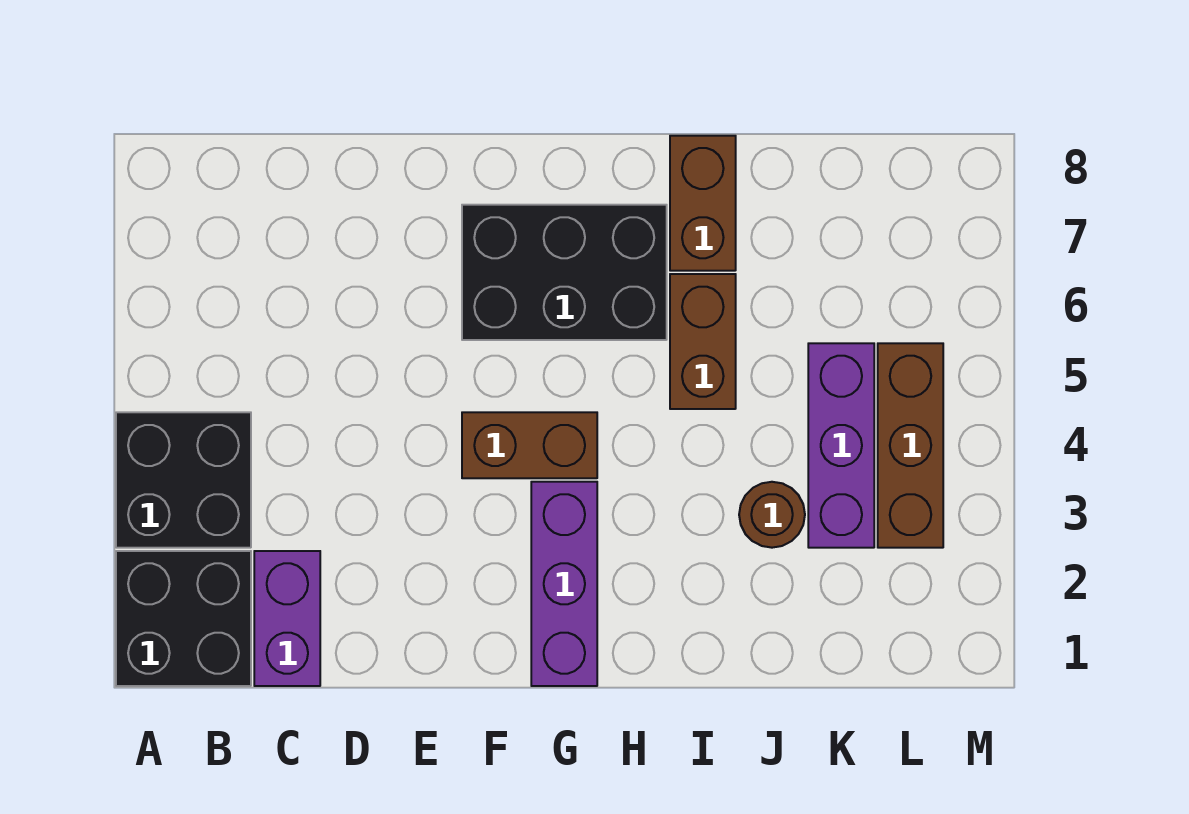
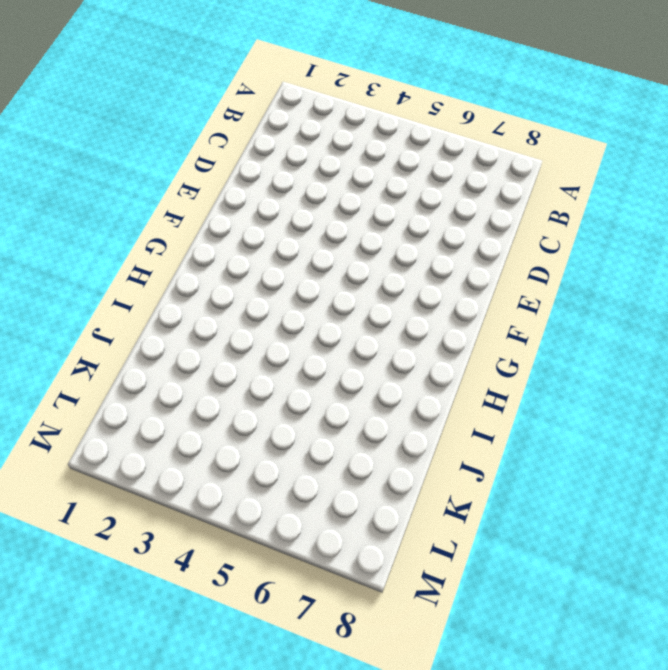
none -> black brick A1:B2 level 1
none -> black brick A3:B4 level 1

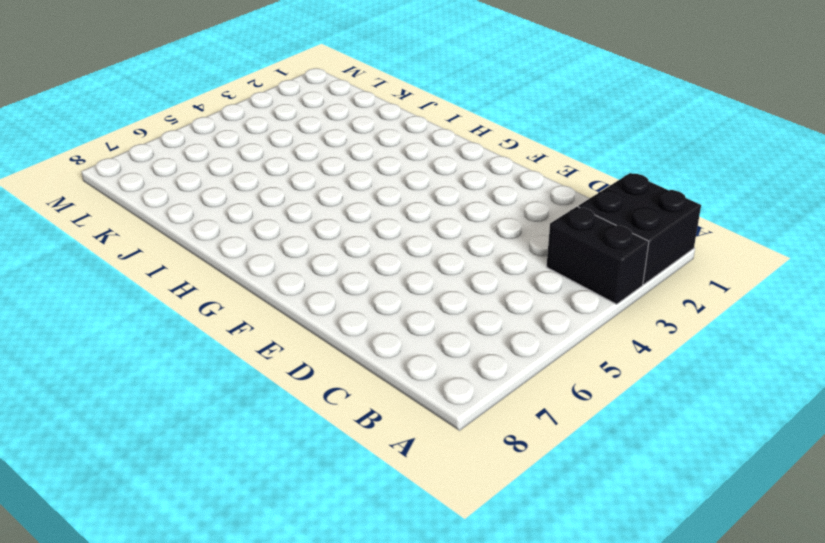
black brick A3:B3 level 1 -> black brick A3:B4 level 1
none -> purple brick C1:C2 level 1
none -> brown brick F4:G4 level 1

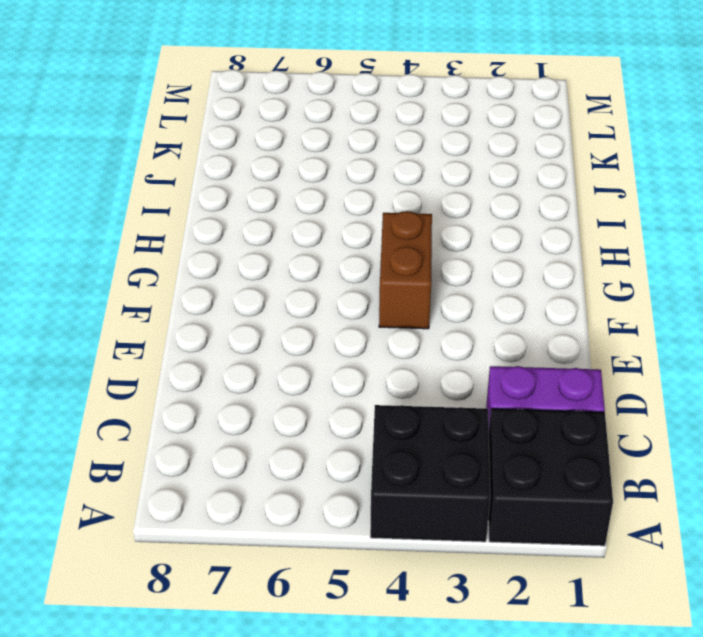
none -> black brick F6:H7 level 1
none -> purple brick G1:G3 level 1

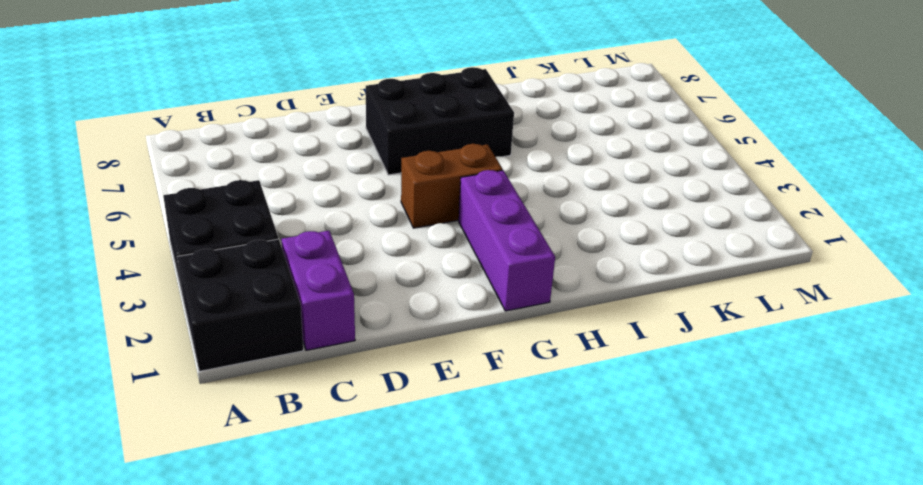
none -> brown brick I5:I6 level 1
none -> brown brick I7:I8 level 1

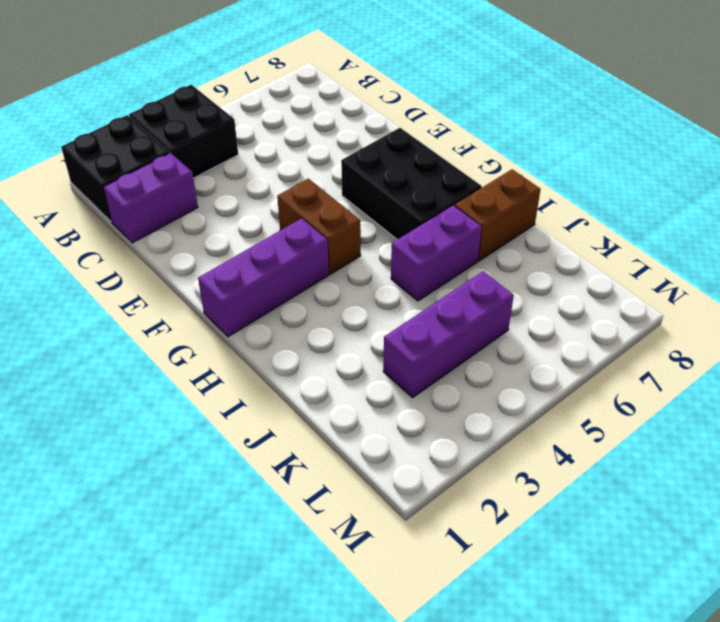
purple brick I5:I6 level 1 -> brown brick I5:I6 level 1
none -> brown round brick J3 level 1
none -> brown brick L3:L5 level 1

